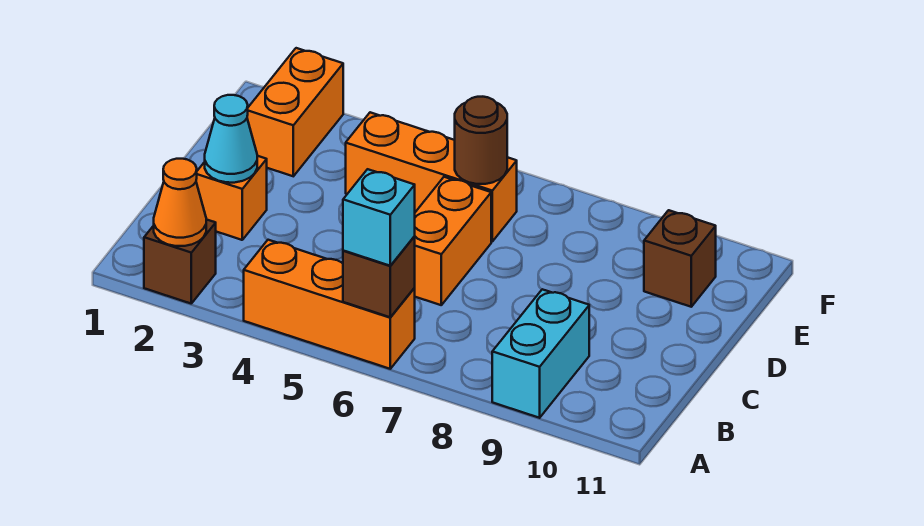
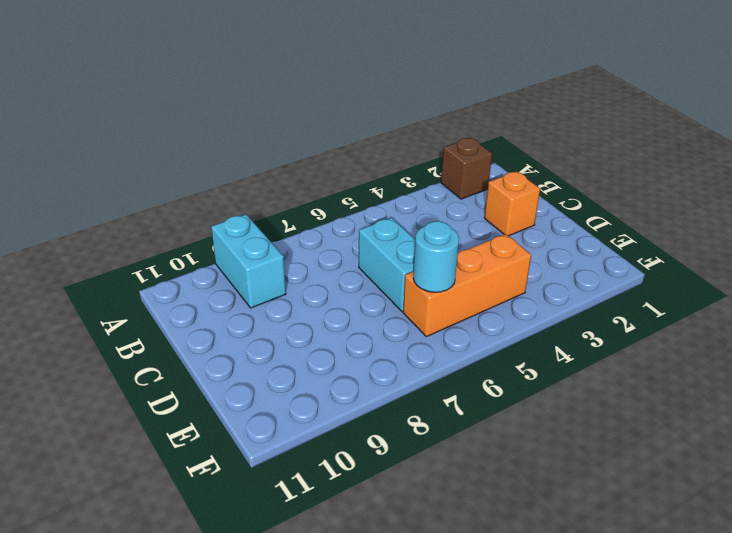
cyan brick C6:D6 level 1 -> orange brick C6:D6 level 1
cyan round brick E6 level 2 -> brown round brick E6 level 2
none -> orange brick A4:A6 level 1
none -> orange brick E2:F2 level 1
none -> brown brick E10 level 1

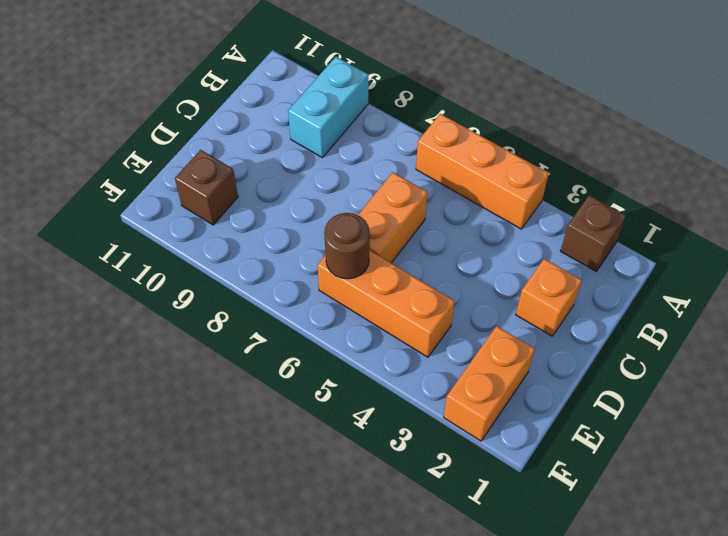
none -> orange cone A2 level 2
none -> brown brick A6 level 2
none -> cyan cone C2 level 2

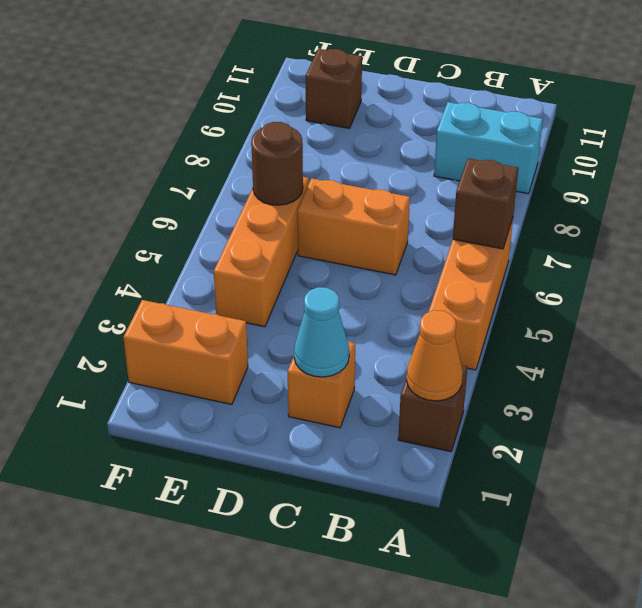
none -> cyan brick A6 level 3

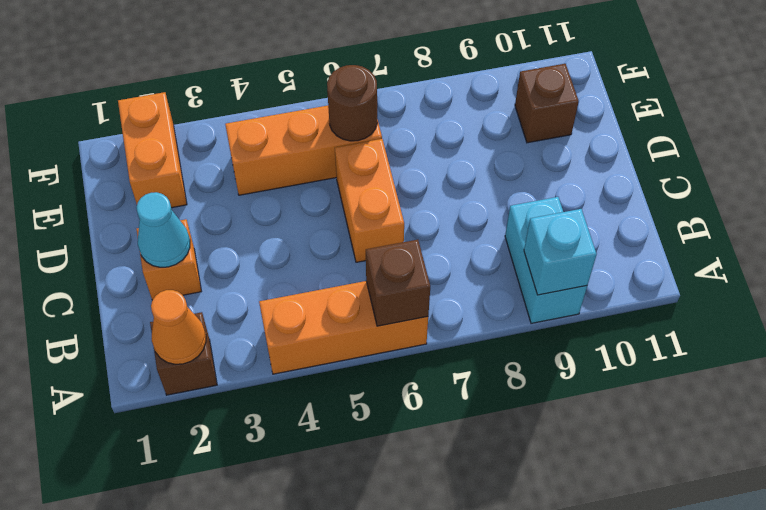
cyan brick A9 level 2 -> cyan brick A6 level 3

